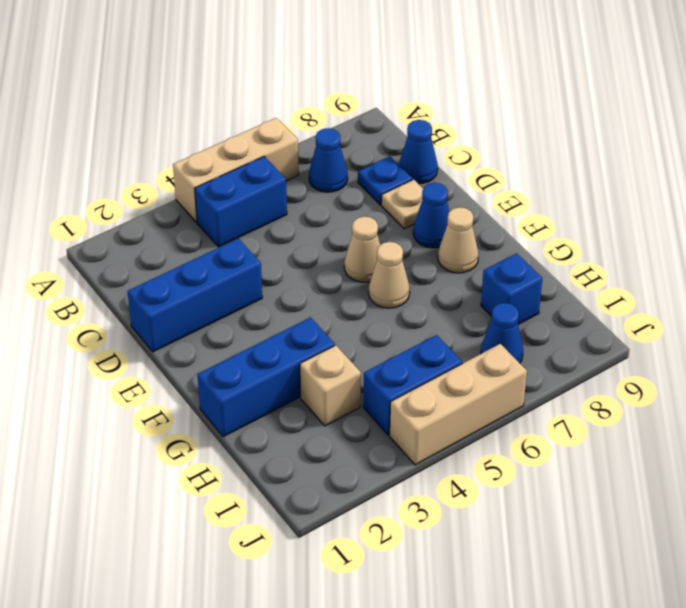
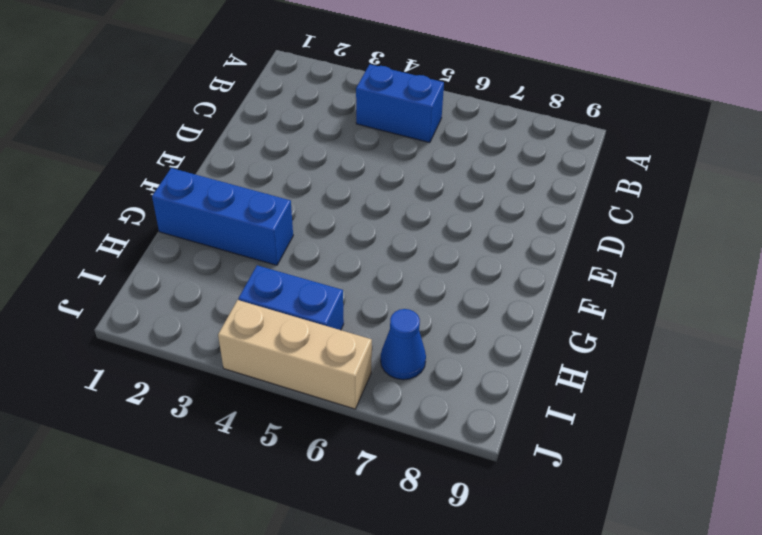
none -> tan brick A4:A6 level 1
none -> blue cone B7 level 1
none -> blue plate C8 level 1

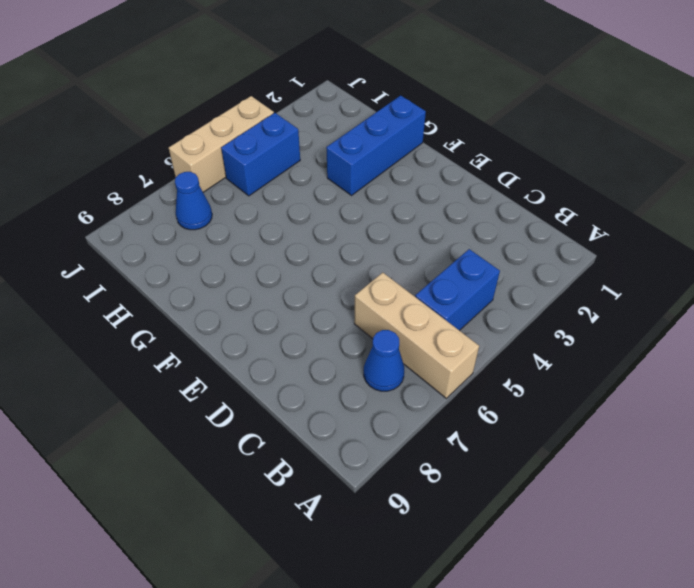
tan brick A6:C6 level 1 -> tan brick A4:A6 level 1
none -> blue plate C8 level 1
none -> blue cone C9 level 1
none -> blue brick D1:D3 level 1

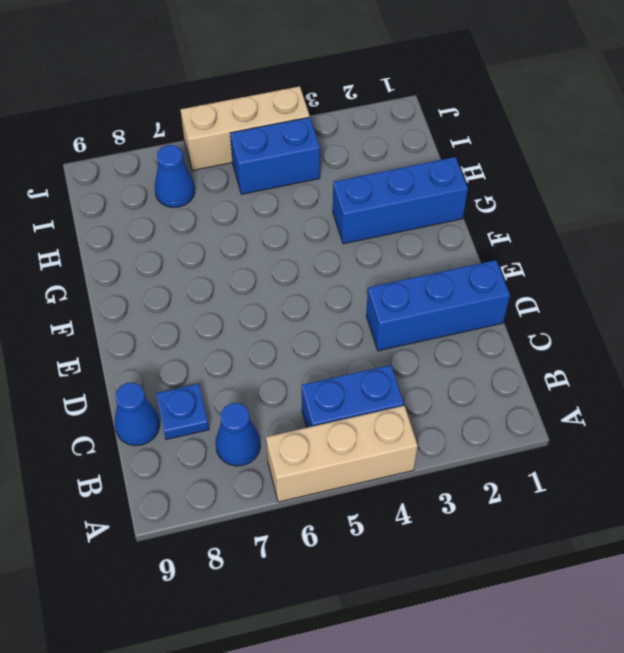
none -> tan plate D8 level 1
none -> tan cone E6 level 1
none -> blue cone E8 level 1

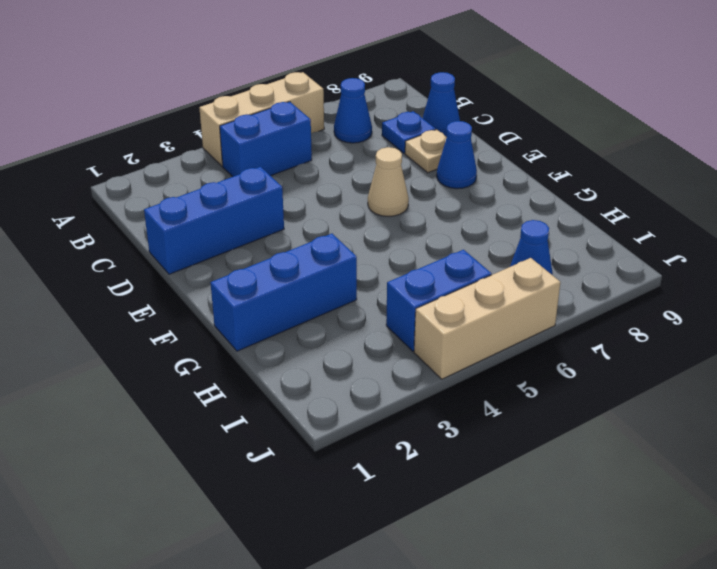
none -> tan cone F6 level 1
none -> tan cone F8 level 1
none -> tan brick H3 level 1

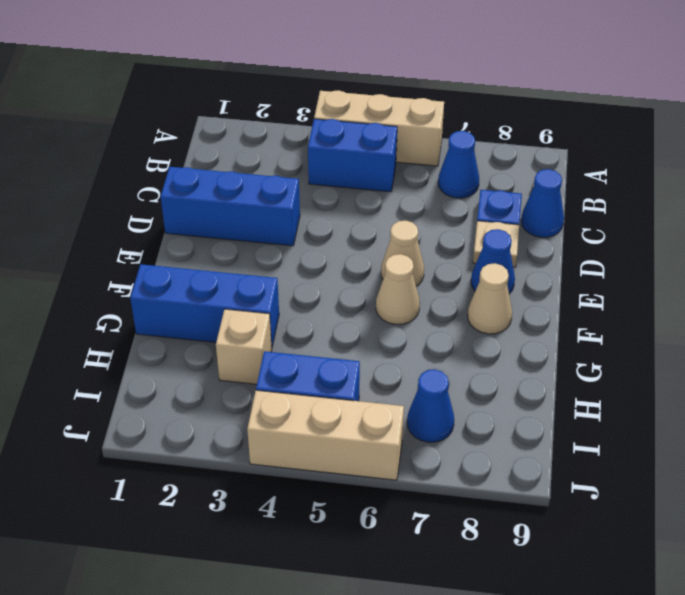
none -> blue brick H8 level 1

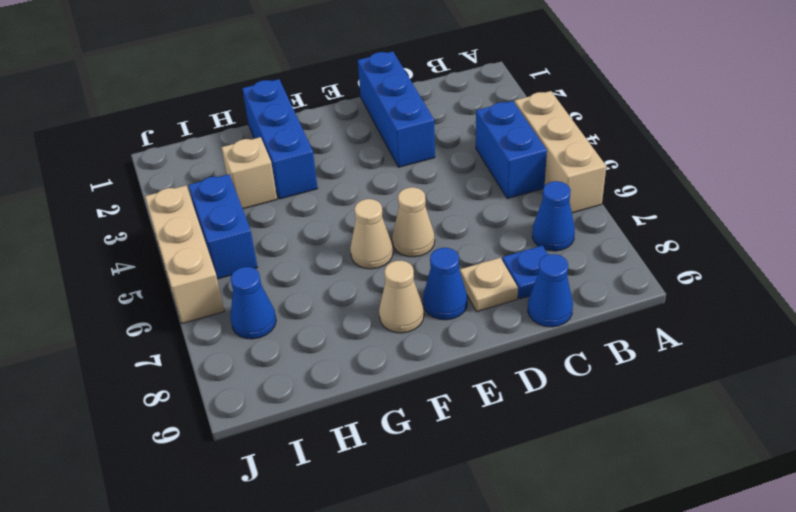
none -> blue brick H8 level 1

